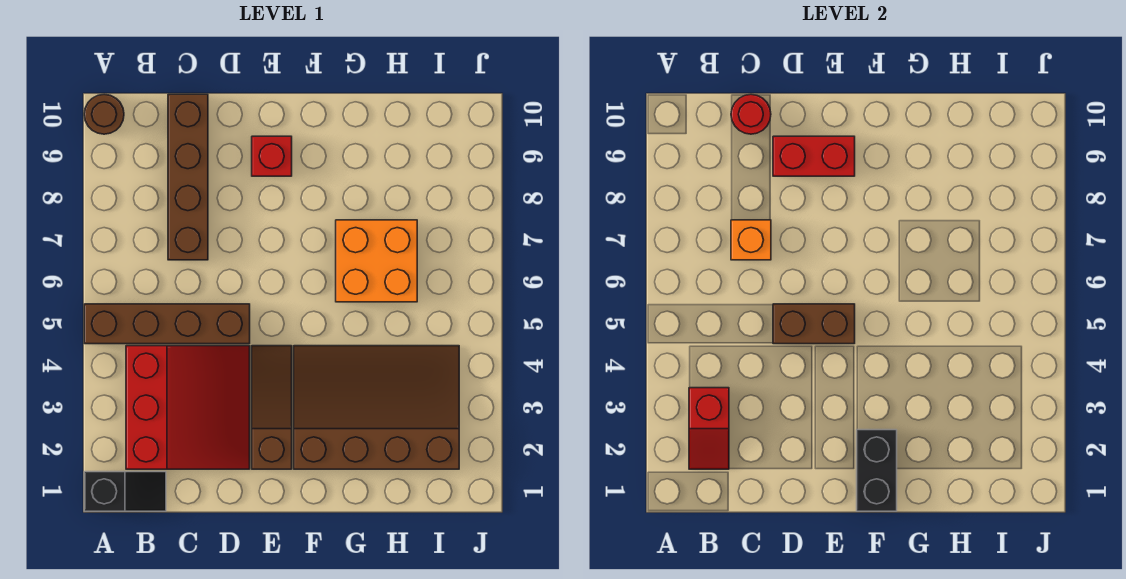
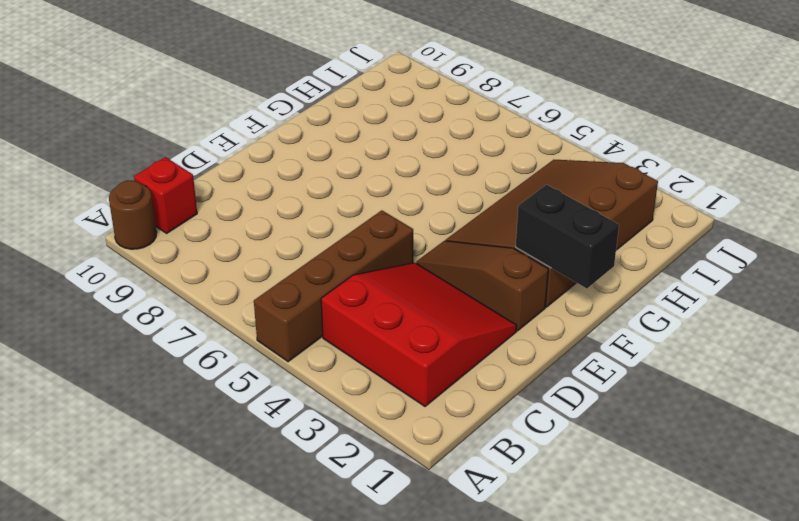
red brick B10 level 1 -> red brick E9 level 1
none -> black slope A1:B1 level 1 top A
none -> brown brick C7:C10 level 1
none -> orange brick G6:H7 level 1

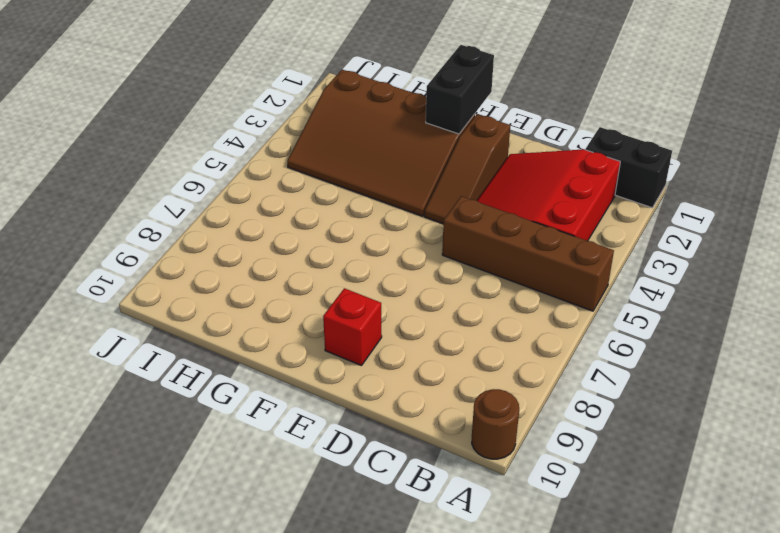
black brick A1:B1 level 1 -> black slope A1:B1 level 1 top A
none -> brown brick C7:C10 level 1
none -> orange brick G6:H7 level 1
none -> red slope B2:B3 level 2 top 3

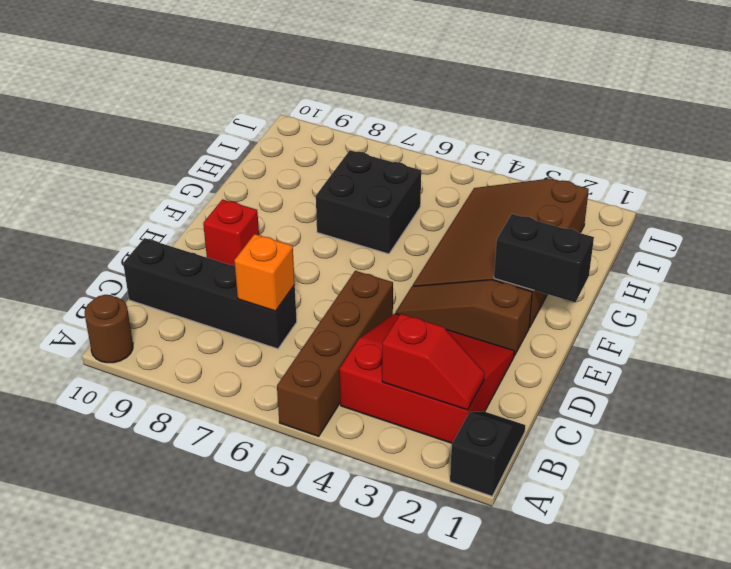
black brick C7:C10 level 1 -> brown brick C7:C10 level 1
black brick G6:H7 level 1 -> orange brick G6:H7 level 1
none -> red round brick C10 level 2
none -> brown brick D5:E5 level 2
none -> red brick D9:E9 level 2

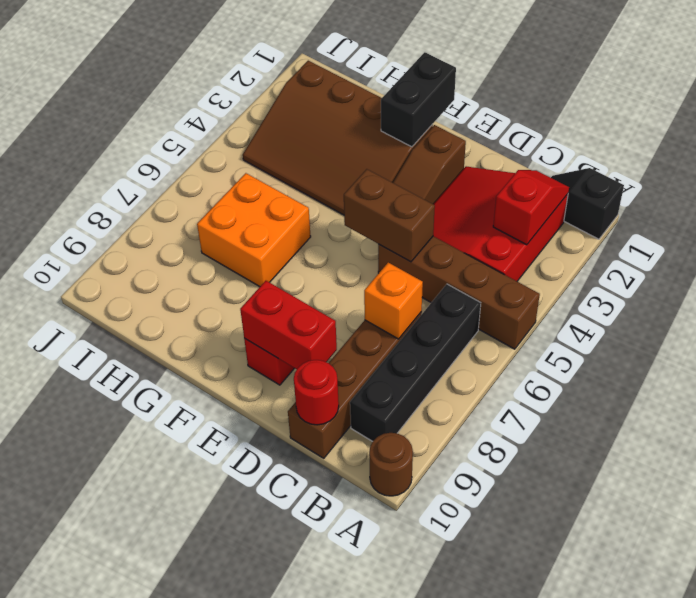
black brick B6:B9 level 1 -> none

